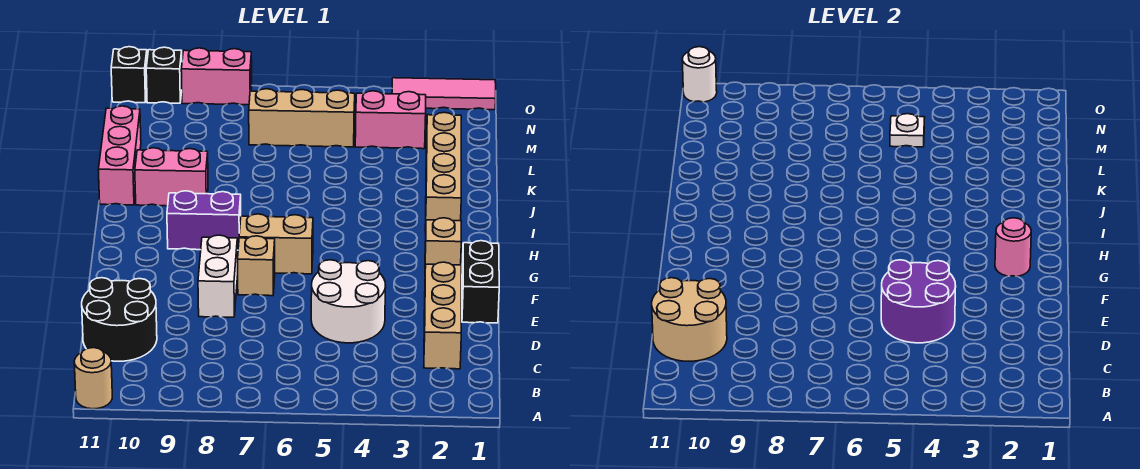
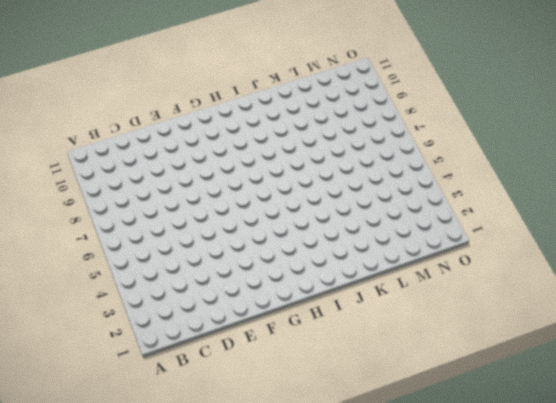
none -> tan round brick A11 level 1
none -> tan brick C2:E2 level 1
none -> black round brick C10:D11 level 1

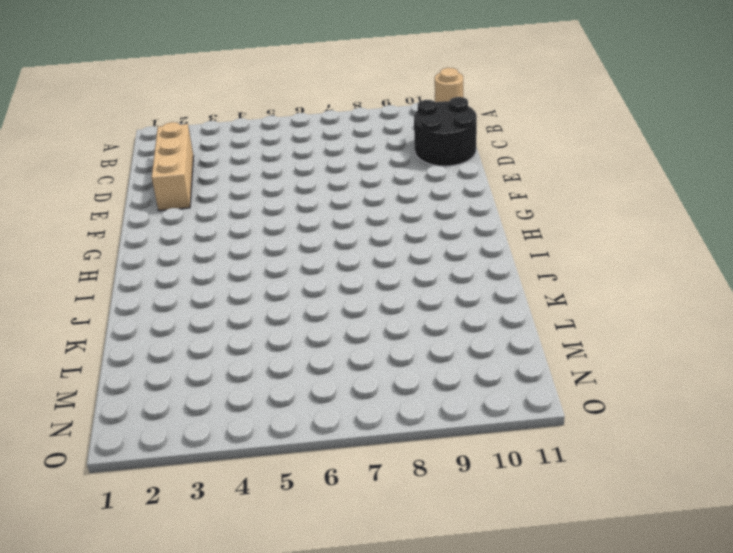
none -> white round brick D4:E5 level 1
none -> black brick E1:F1 level 1
none -> white brick E8:F8 level 1

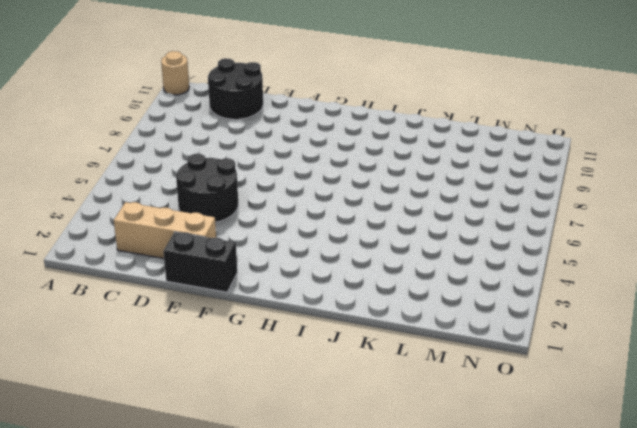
black round brick D4:E5 level 1 -> white round brick D4:E5 level 1
none -> white brick E8:F8 level 1
none -> tan brick F7 level 1
none -> tan brick G2 level 1

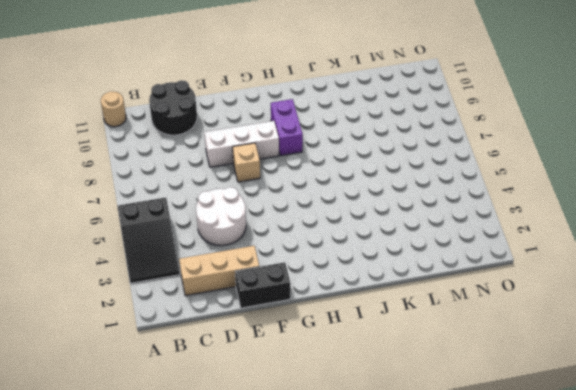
black slope A3:B5 level 1 top 5 -> none
white brick E8:G8 level 1 -> white brick E8:F8 level 1
none -> tan brick G2 level 1
none -> tan brick G6:G7 level 1
none -> tan brick I2:L2 level 1

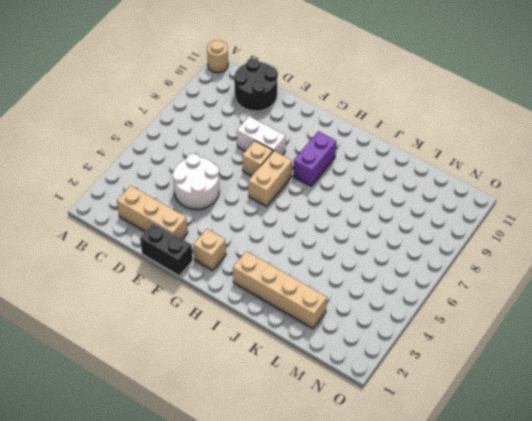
none -> pink brick J9:J10 level 1
none -> pink brick J11:L11 level 1
none -> pink brick M3:M4 level 1

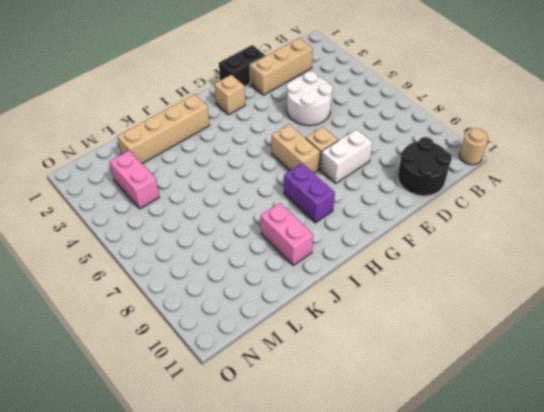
none -> pink brick J11:L11 level 1
none -> tan brick M5:M7 level 1
none -> pink tile O1:O3 level 1

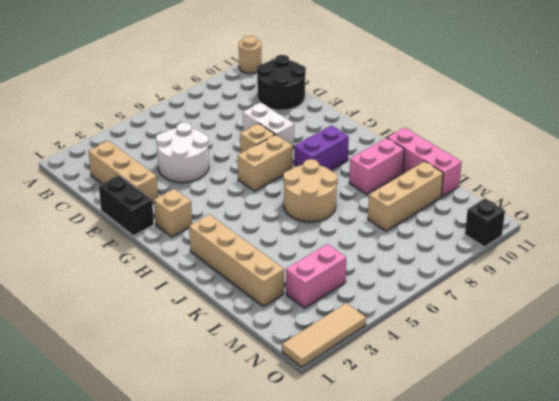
tan round brick I6:J7 level 1 -> tan round brick C10:D11 level 2
tan brick L8:L10 level 1 -> tan brick M5:M7 level 1
tan tile O1:O3 level 1 -> pink tile O1:O3 level 1
none -> pink brick O8:O9 level 1
none -> black brick O11 level 1
none -> purple round brick D4:E5 level 2

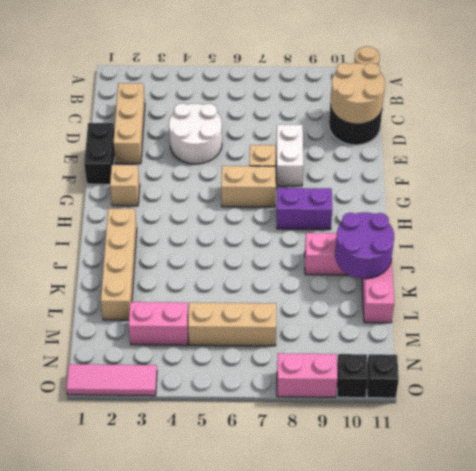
purple round brick J10:K11 level 2 -> purple round brick D4:E5 level 2
none -> pink round brick G2 level 2
none -> white plate M5 level 2
none -> white round brick O11 level 2

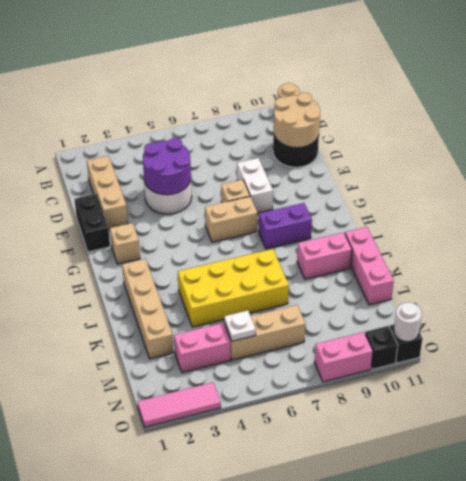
yellow brick J4:K7 level 1 -> none
none -> pink round brick G2 level 2

